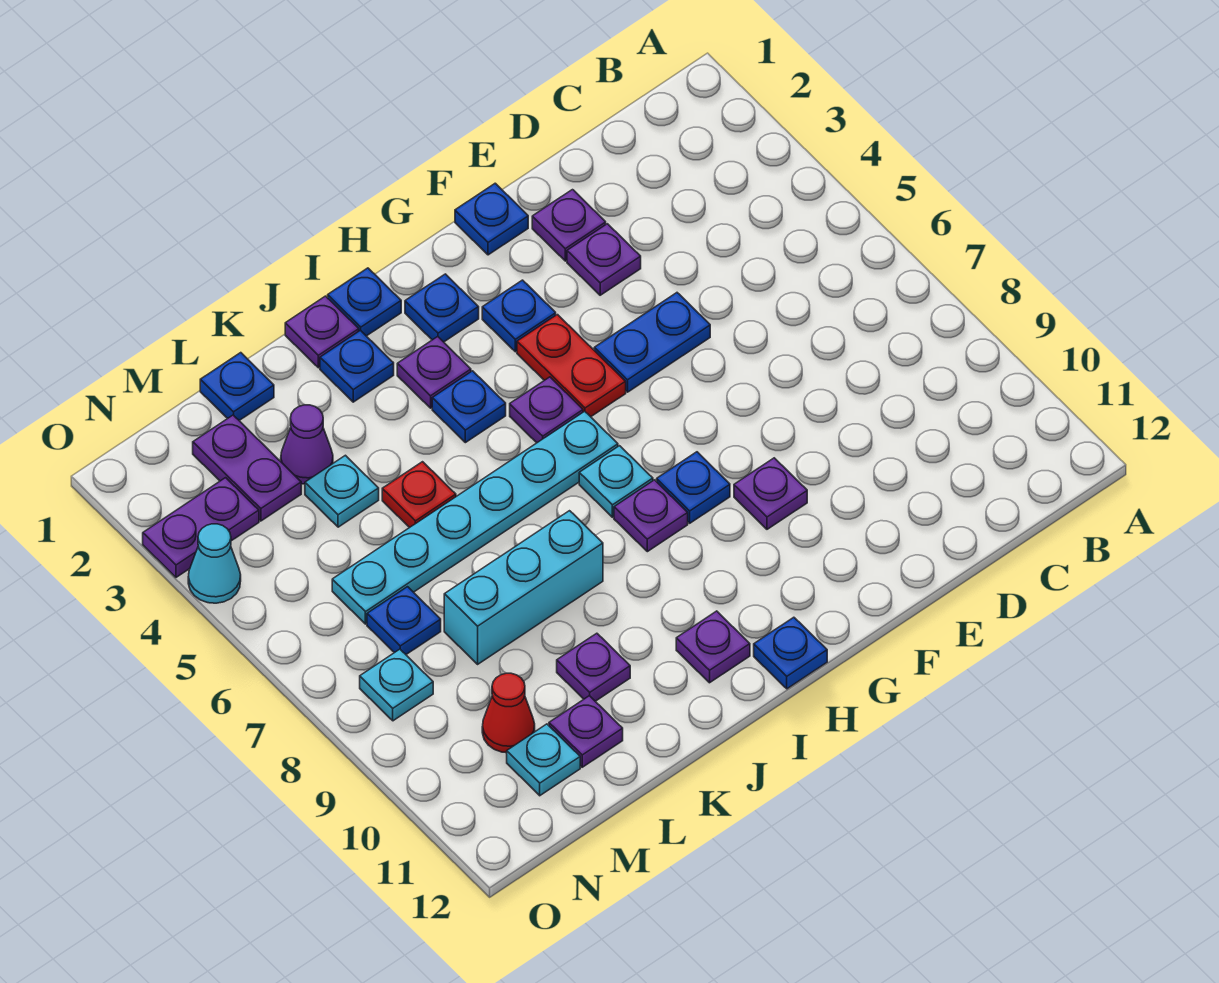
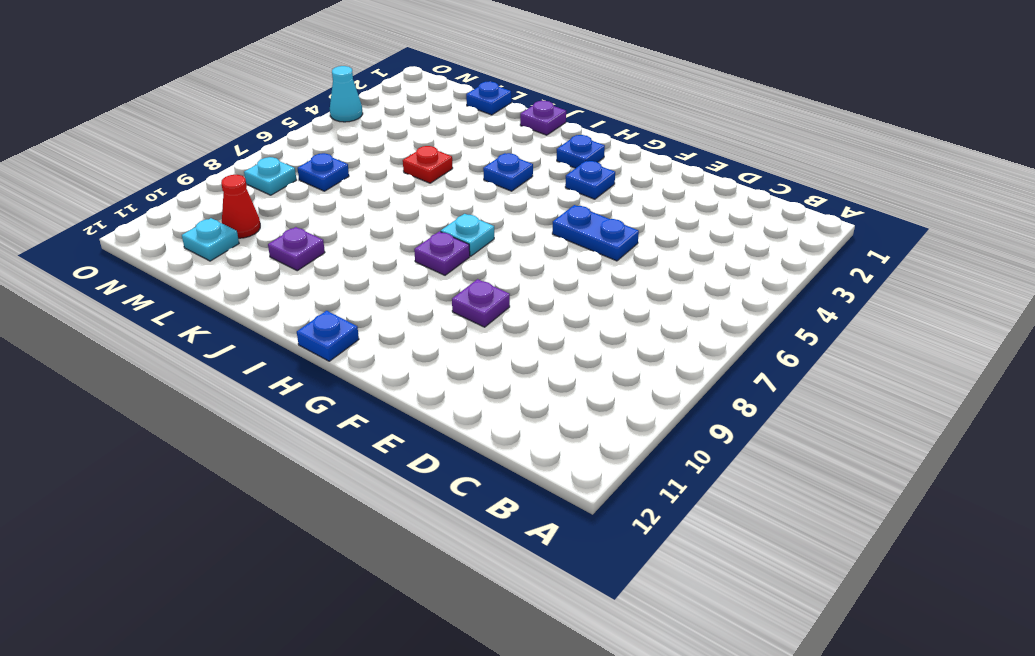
none -> purple plate E2 level 1
none -> purple plate E3 level 1
none -> blue plate F1 level 1
none -> red plate G4:G5 level 1

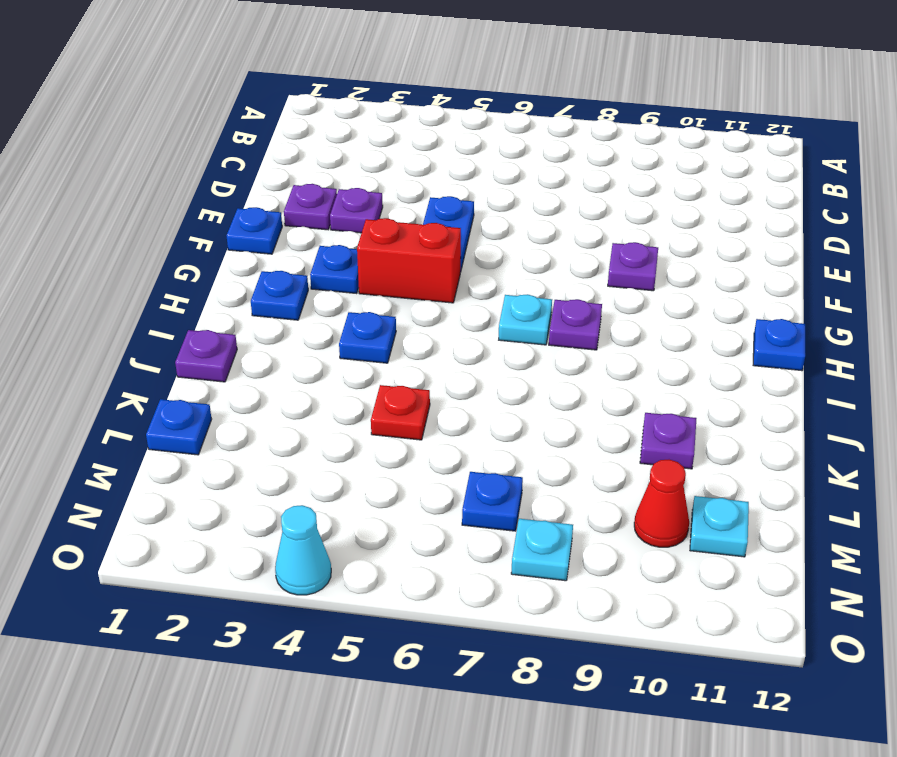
red brick G4:G5 level 1 -> red plate G4:G5 level 1
none -> blue plate G8 level 1
none -> purple plate H5 level 1
none -> cyan plate H6:M6 level 1
none -> blue plate I1 level 1

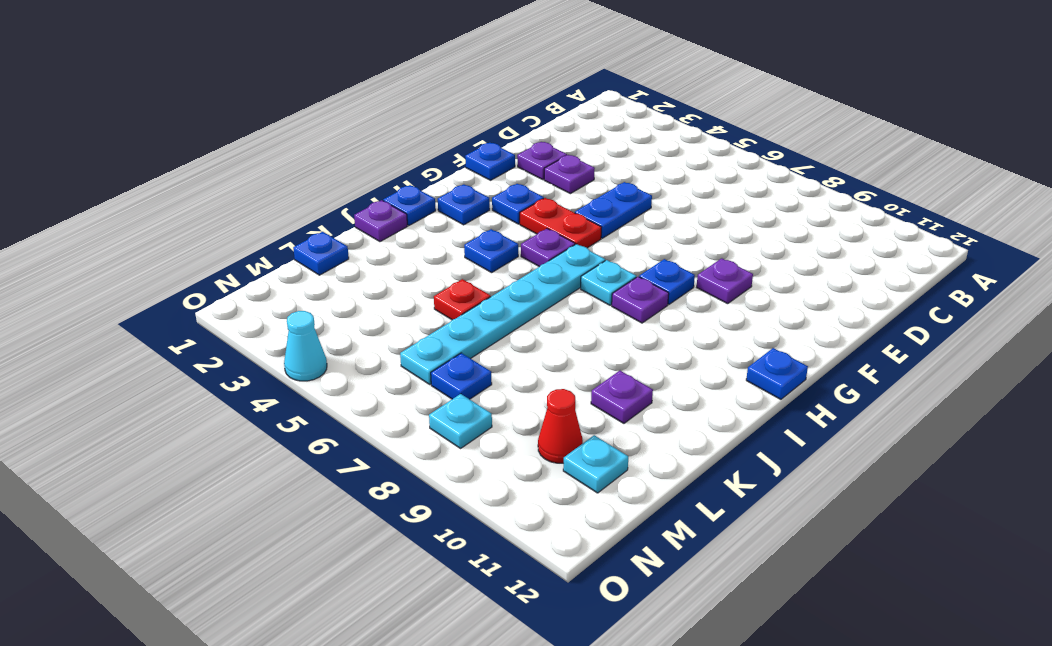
none -> purple plate I3 level 1
none -> purple plate I11 level 1
none -> blue plate J2 level 1
none -> cyan brick J8:L8 level 1

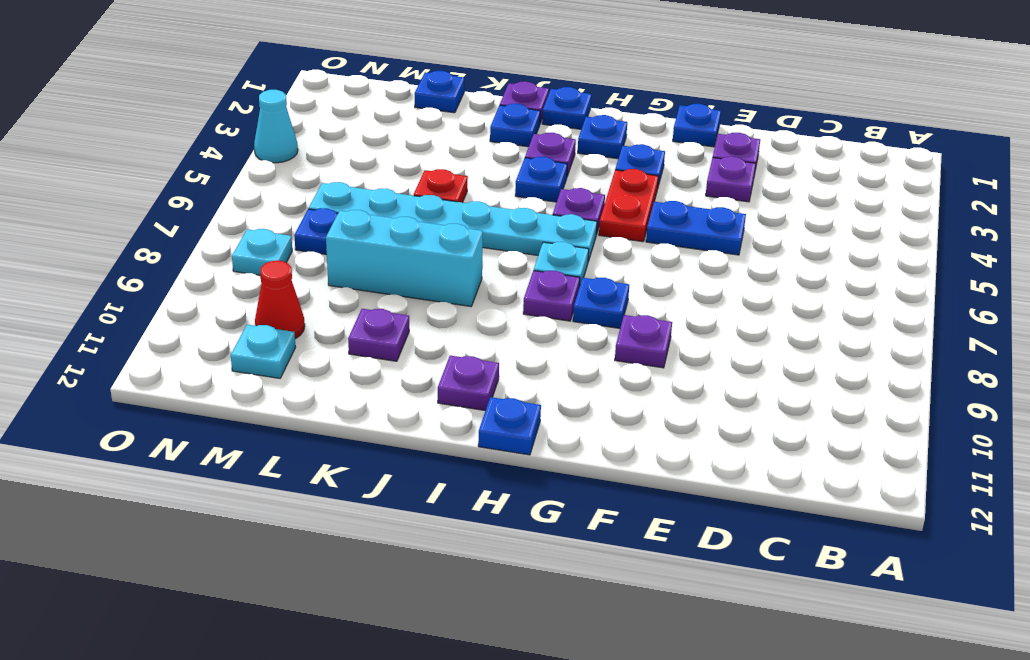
none -> purple cone L3 level 1
none -> cyan plate L4 level 1
none -> purple plate L11 level 1
none -> purple plate M2:M3 level 1

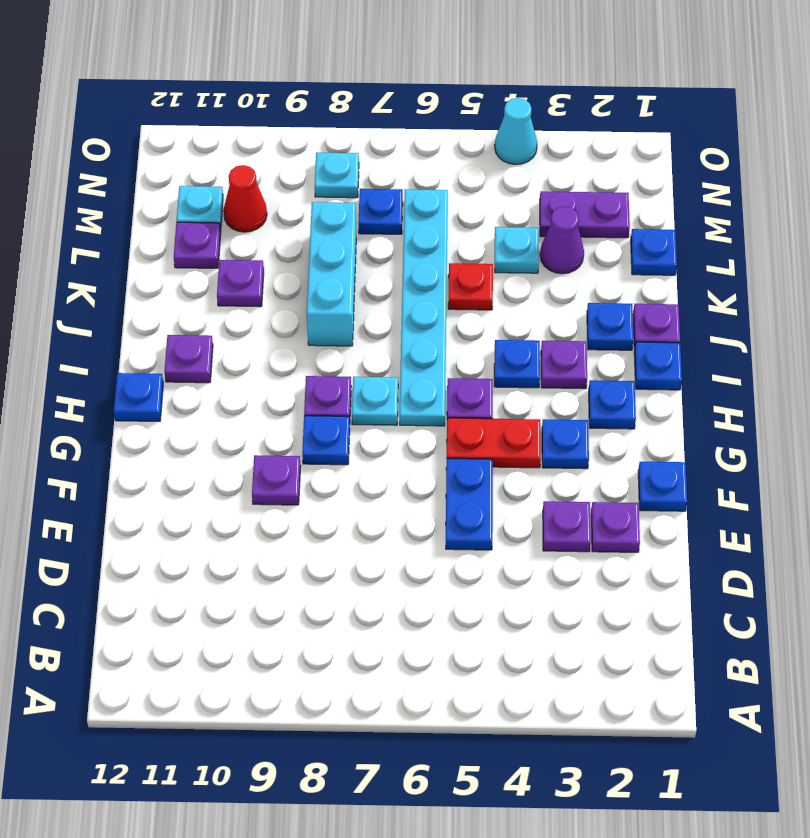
none -> purple plate N3:O3 level 1

